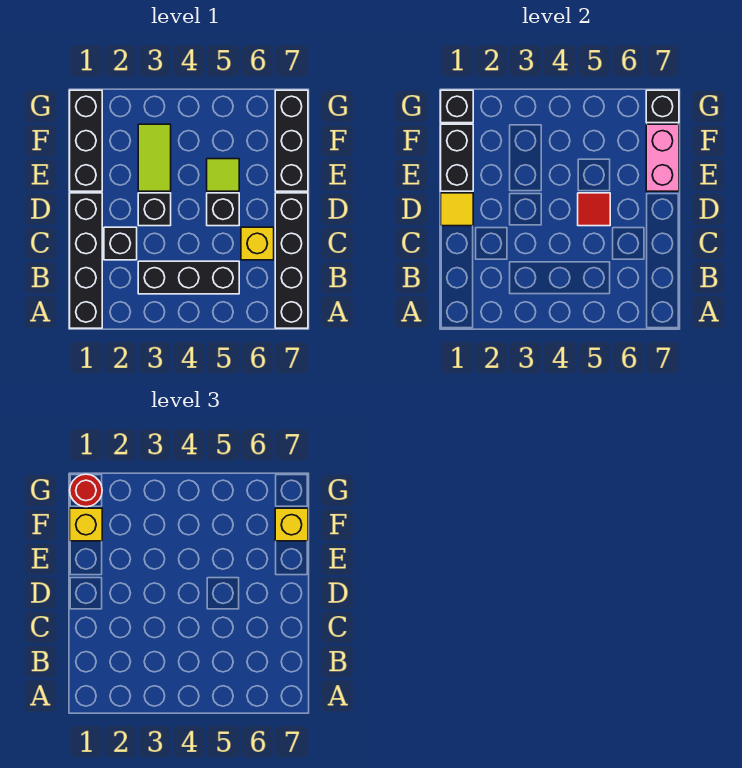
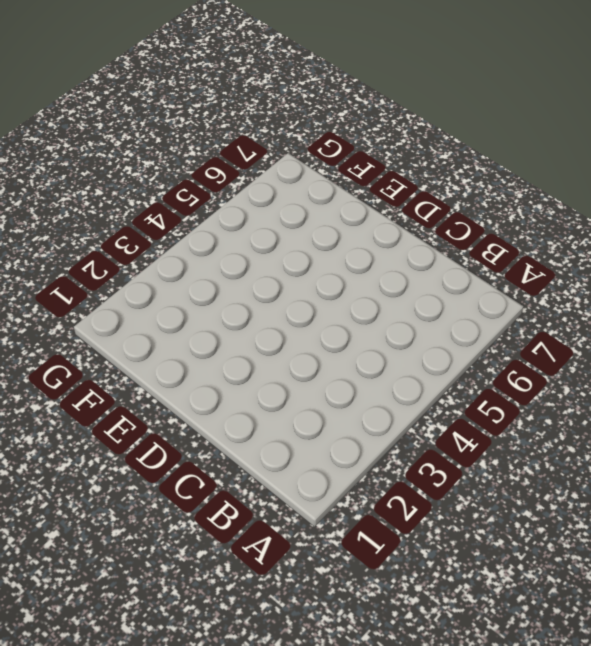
none -> black brick A1:D1 level 1
none -> black brick A7:D7 level 1
none -> black brick B3:B5 level 1

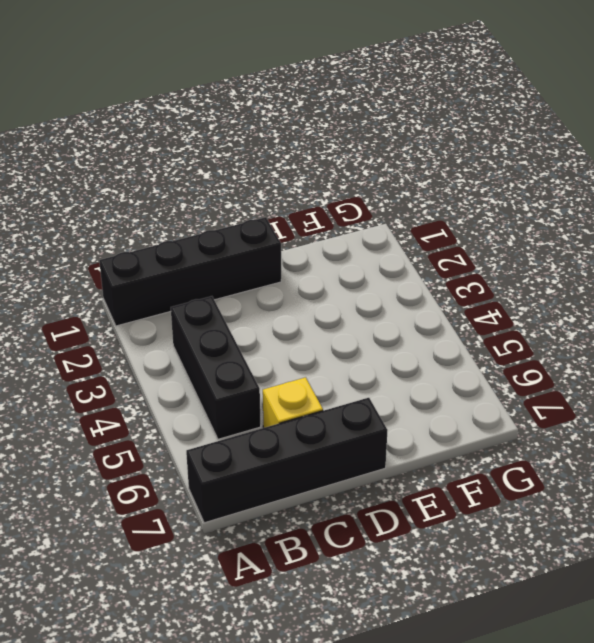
none -> black brick C2 level 1
none -> black brick D3 level 1
none -> black brick D5 level 1

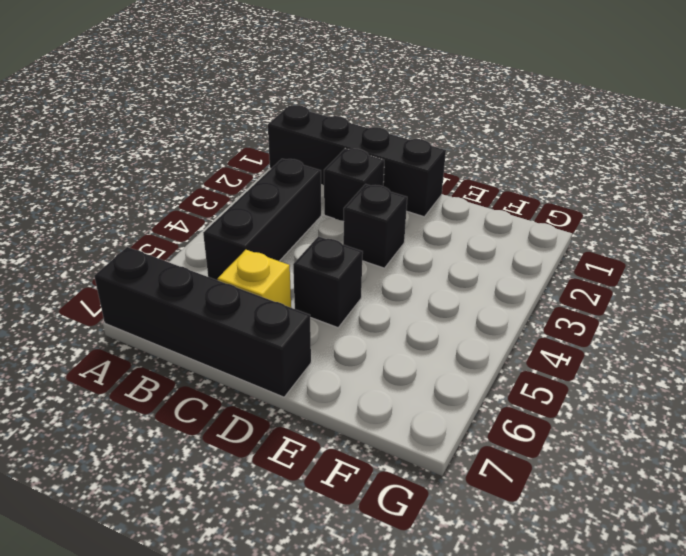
none -> black brick E1:G1 level 1
none -> lime tile E3:F3 level 1
none -> lime tile E5 level 1

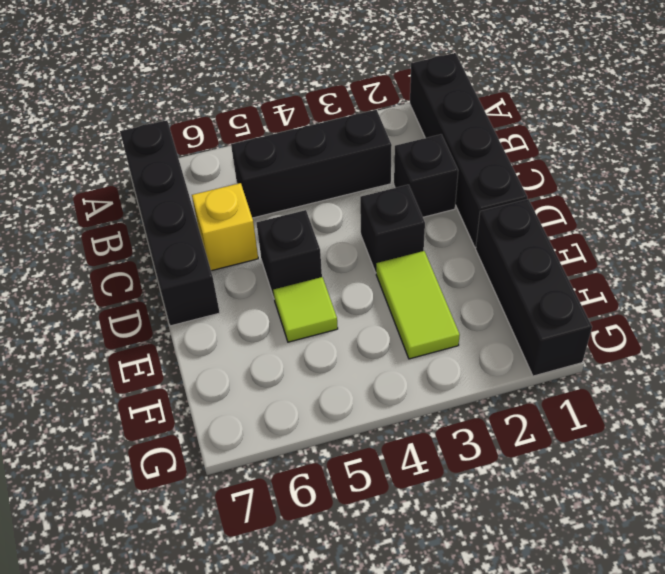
none -> black brick E7:G7 level 1
none -> yellow tile D1 level 2
none -> red tile D5 level 2

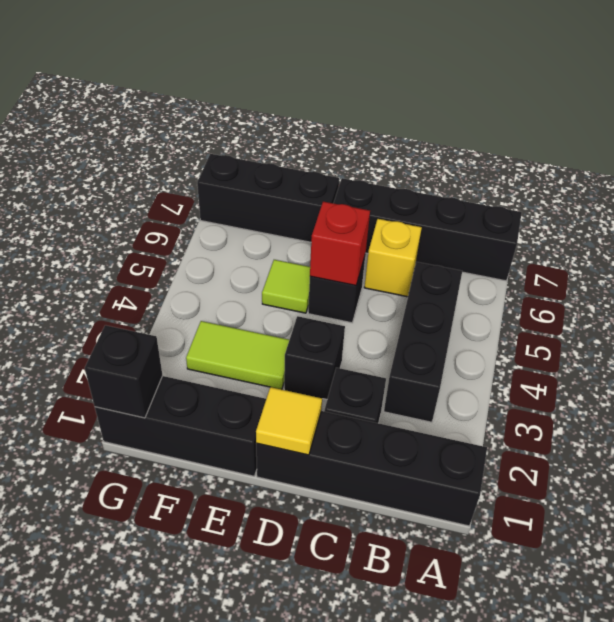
red brick D5 level 2 -> red tile D5 level 2
none -> black brick E1:F1 level 2
none -> pink brick E7:F7 level 2
none -> black brick G7 level 2

